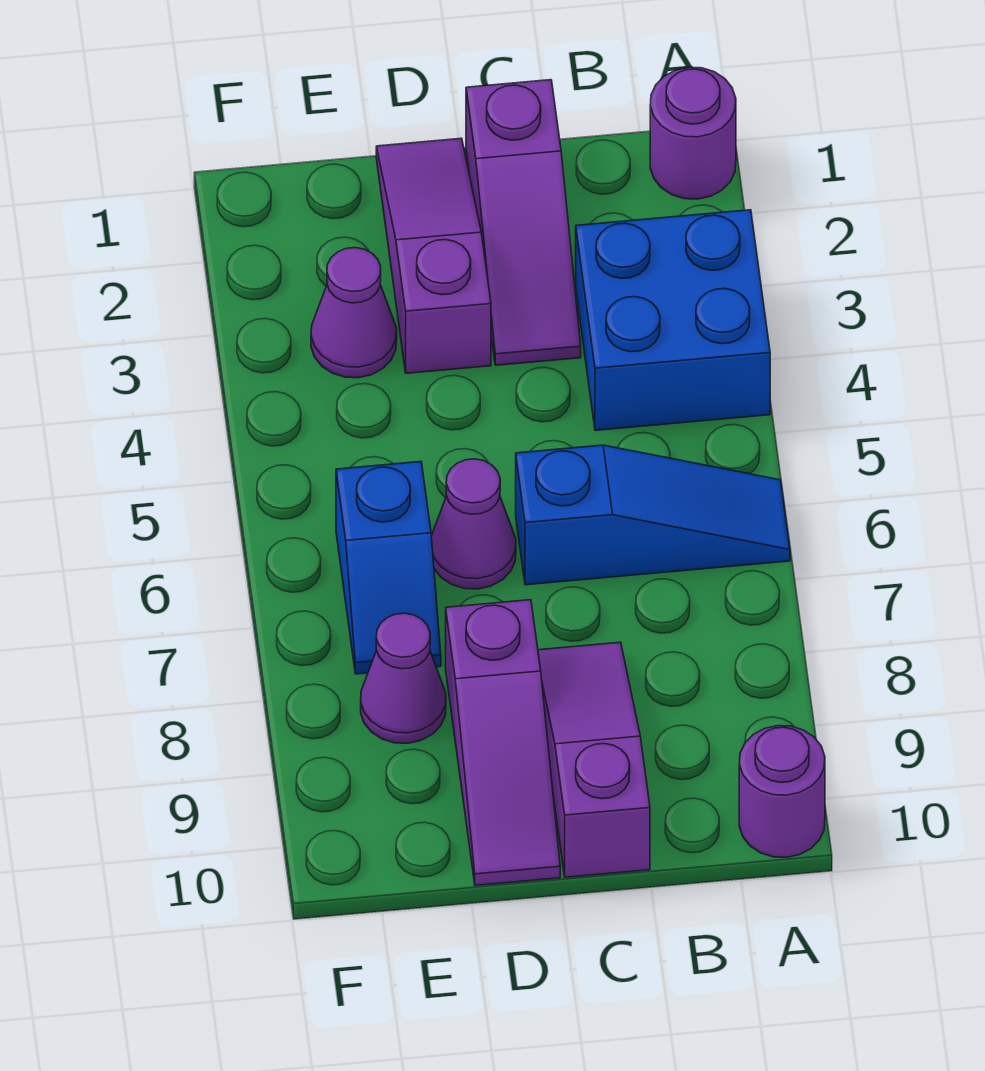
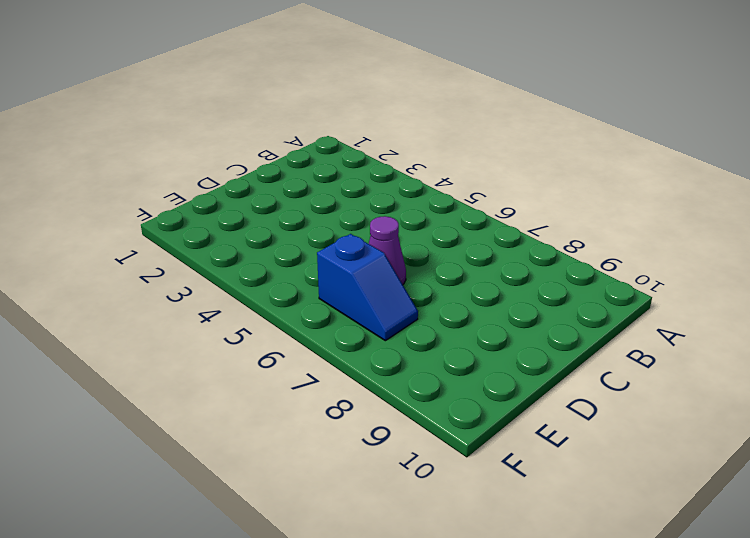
none -> purple round brick A1 level 1
none -> blue brick A3:B4 level 1
none -> blue slope A6:C6 level 1 top C

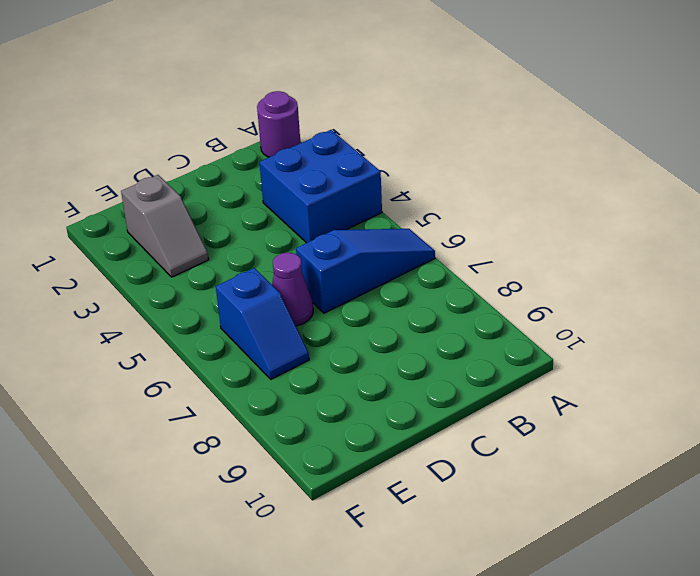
grey slope E2:E3 level 1 top 2 -> purple cone E3 level 1
none -> purple round brick A10 level 1
none -> purple slope C1:C3 level 1 top 1
none -> purple slope C8:C10 level 1 top 10

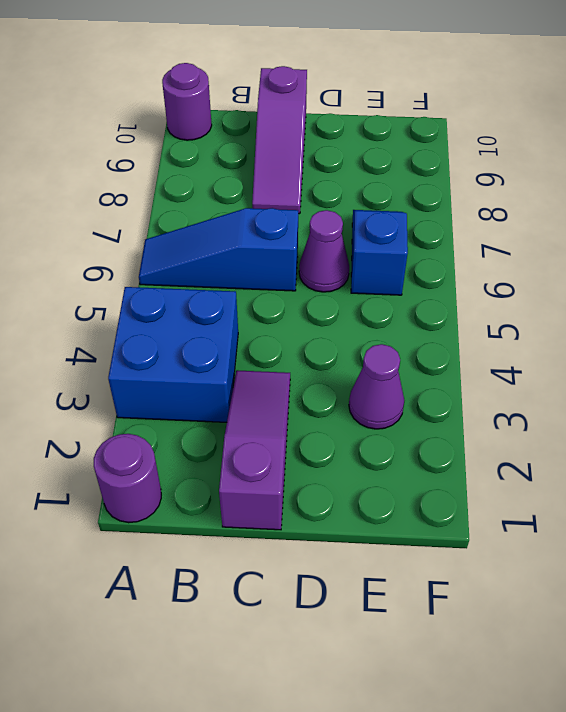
none -> purple slope D1:D3 level 1 top 3
none -> purple slope D8:D10 level 1 top 8
none -> purple cone E8 level 1

